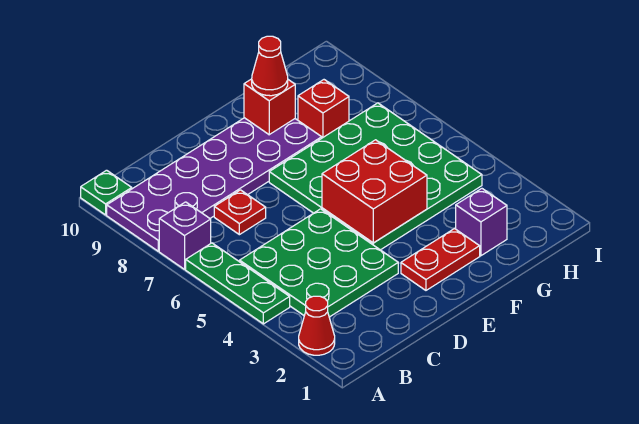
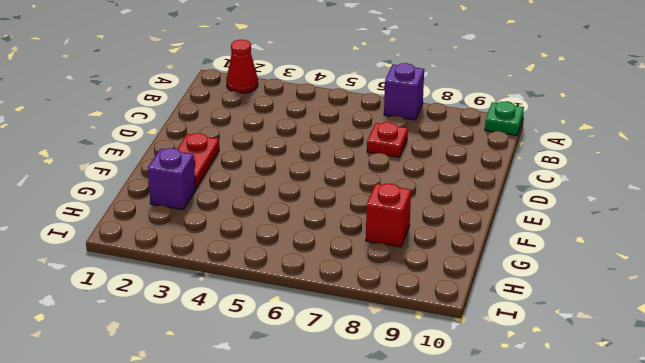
none -> green plate A4:A6 level 1
none -> purple plate A8:F9 level 1
none -> green plate B3:D5 level 1

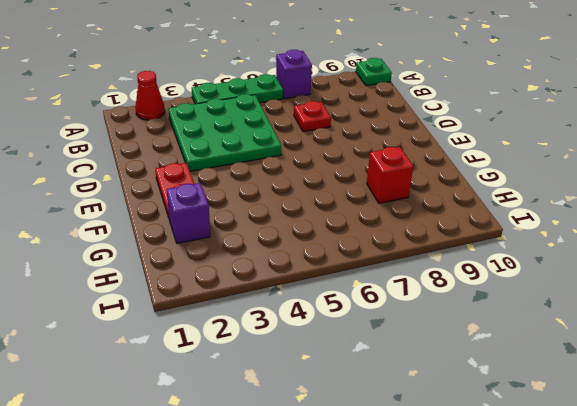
none -> purple plate A8:F9 level 1
none -> green plate E4:H7 level 1
none -> red brick E4:F5 level 2

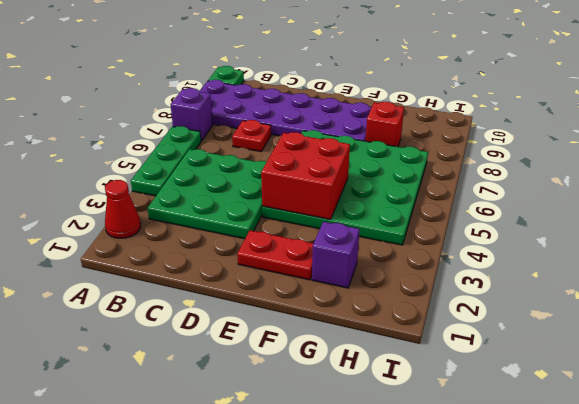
none -> red brick F9 level 2
none -> red cone F9 level 3

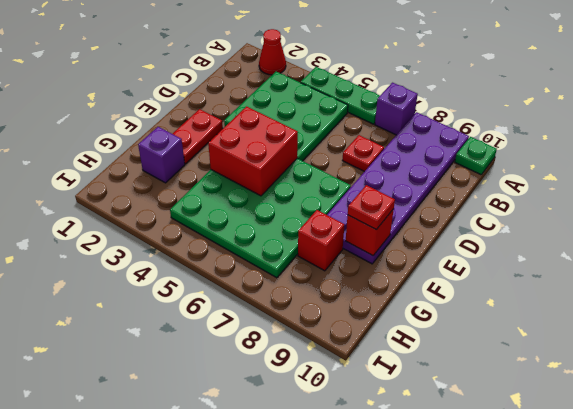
red plate F9 level 3 -> red cone F9 level 3

